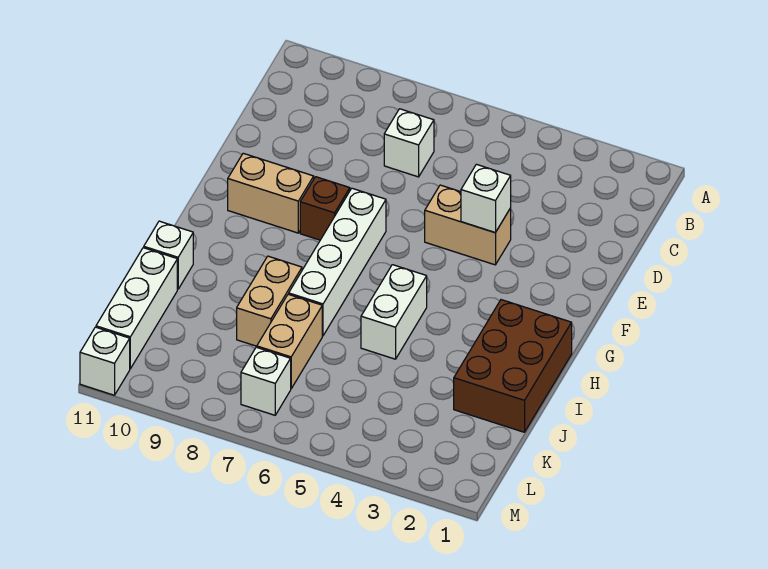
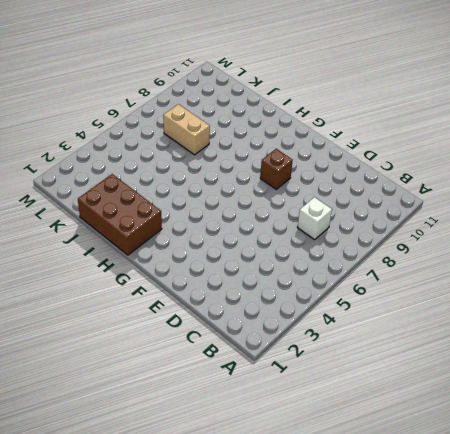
none -> tan brick E4:E5 level 1
none -> white brick F7:I7 level 1
none -> tan brick F9:F10 level 1

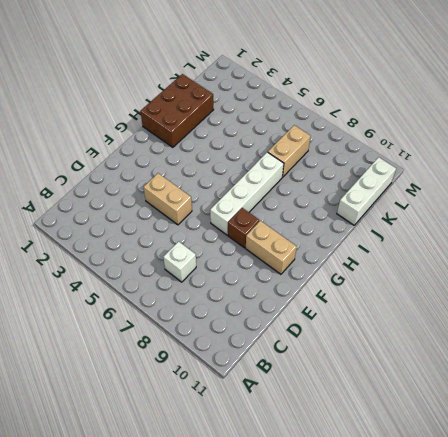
none -> white brick H5:I5 level 1
none -> tan brick I8:J8 level 1
none -> white brick I11 level 1

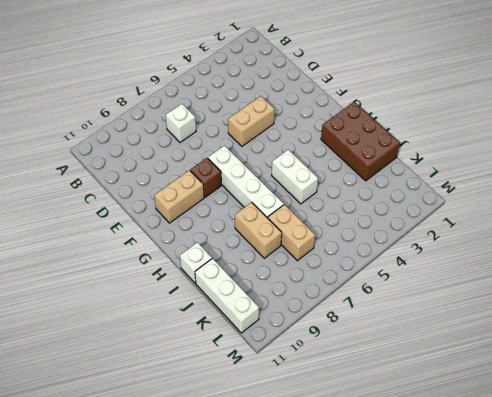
none -> white brick L7 level 1
none -> white brick M11 level 1
none -> white brick E4 level 2

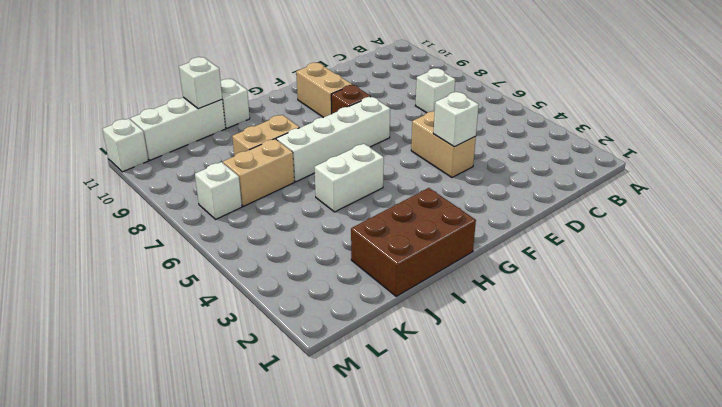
white brick J11 level 2 -> none

